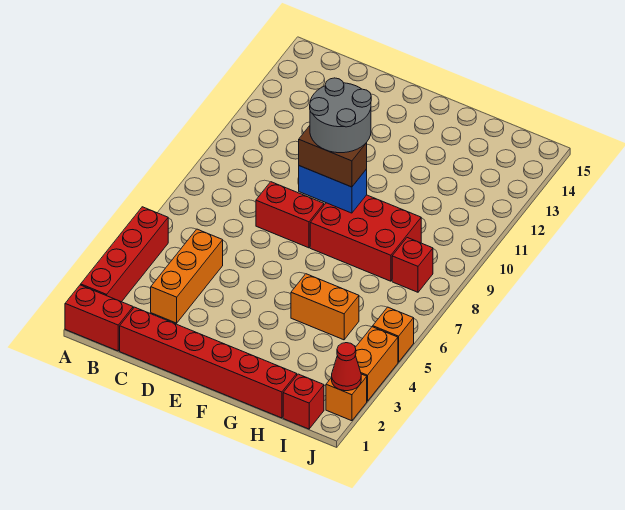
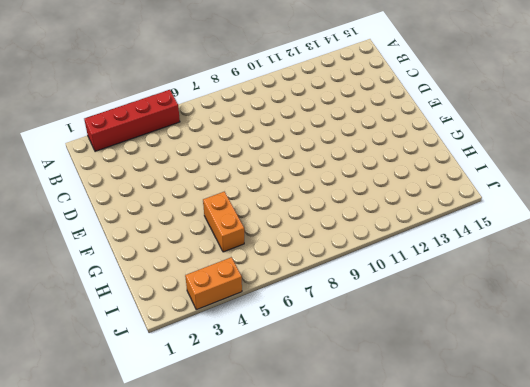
none -> red brick A1:B1 level 1
none -> red brick C1:H1 level 1
none -> orange brick C3:C5 level 1

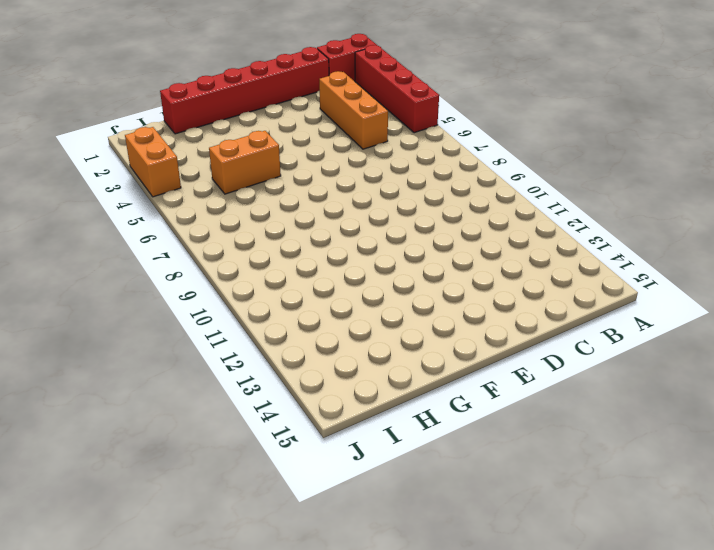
none -> red brick D8:E8 level 1
none -> red brick F8:H9 level 1
none -> red brick I1 level 1

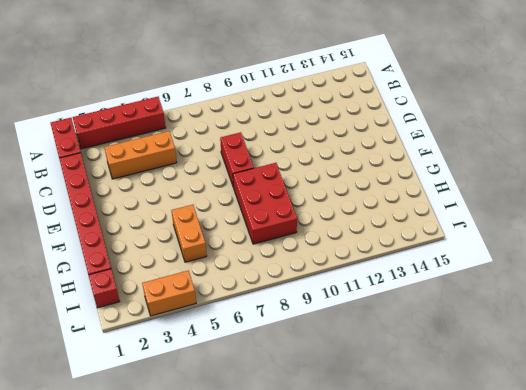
none -> red brick I8 level 1
none -> orange brick J2 level 1
none -> orange brick J5 level 1

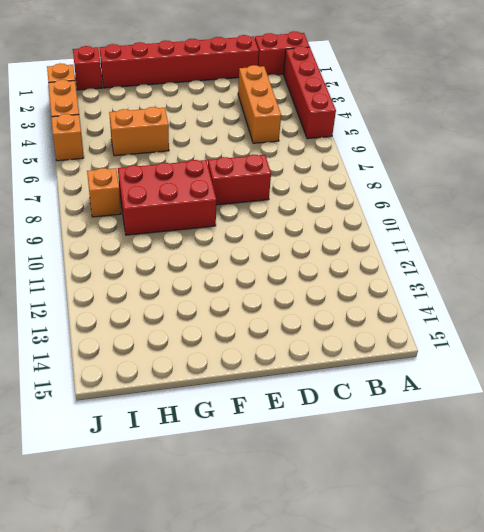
orange brick I8 level 1 -> red brick I8 level 1
none -> blue brick E9:F9 level 2
none -> red cone J2 level 2
none -> brown brick E9:F9 level 3

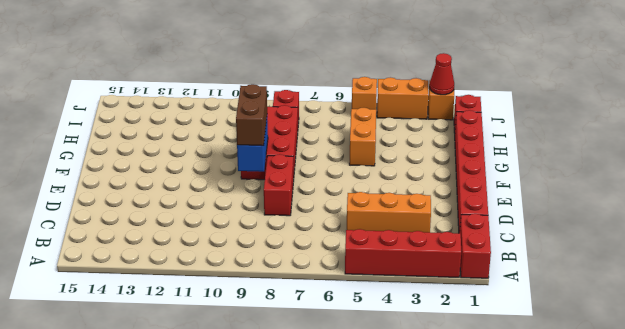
none -> grey round brick E9:F10 level 4

